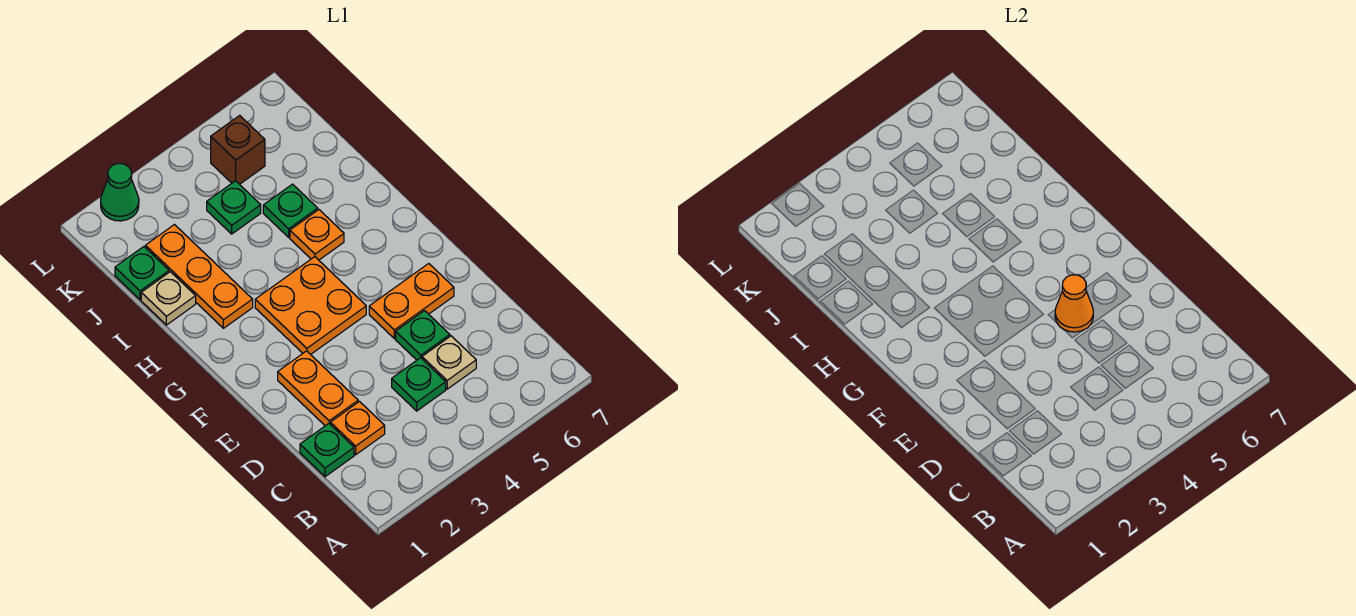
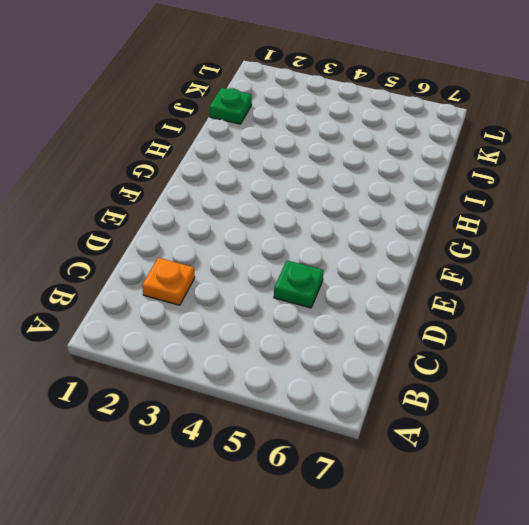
none -> green plate C1 level 1
none -> green plate C4 level 1
none -> tan plate C5 level 1

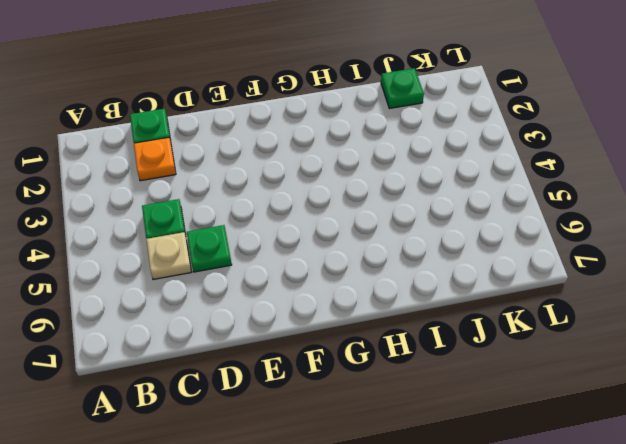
none -> orange plate D2:E2 level 1
none -> orange plate E5:E6 level 1
none -> orange plate F3:G4 level 1

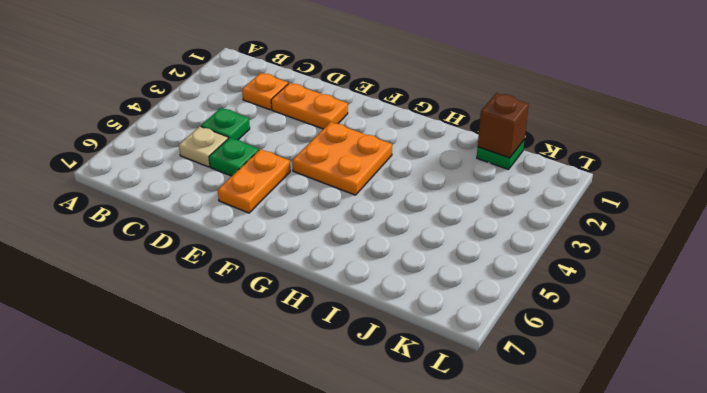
brown brick J1 level 2 -> brown brick K5 level 1
none -> green plate C1 level 1
none -> orange plate H2:J2 level 1
none -> orange plate H5 level 1

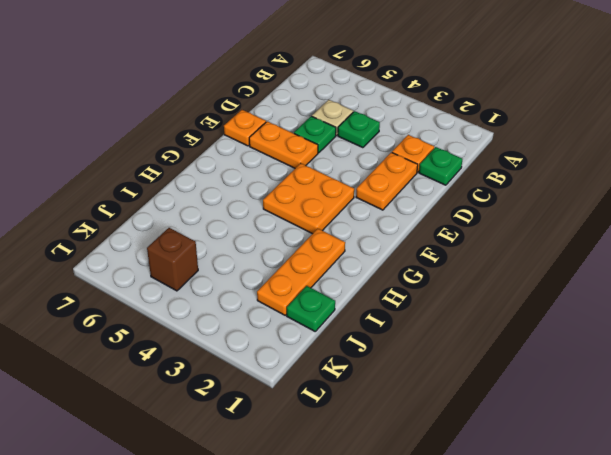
orange plate E7 level 1 -> orange plate H5 level 1
none -> tan plate I1 level 1
none -> green plate I5 level 1
none -> green plate J4 level 1

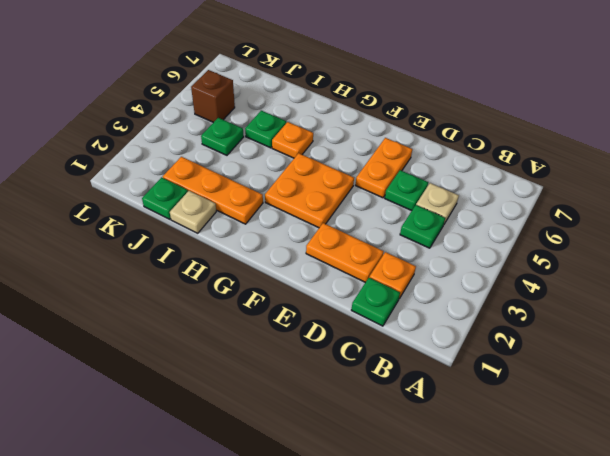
none -> green cone L2 level 1
none -> orange cone E5 level 2

